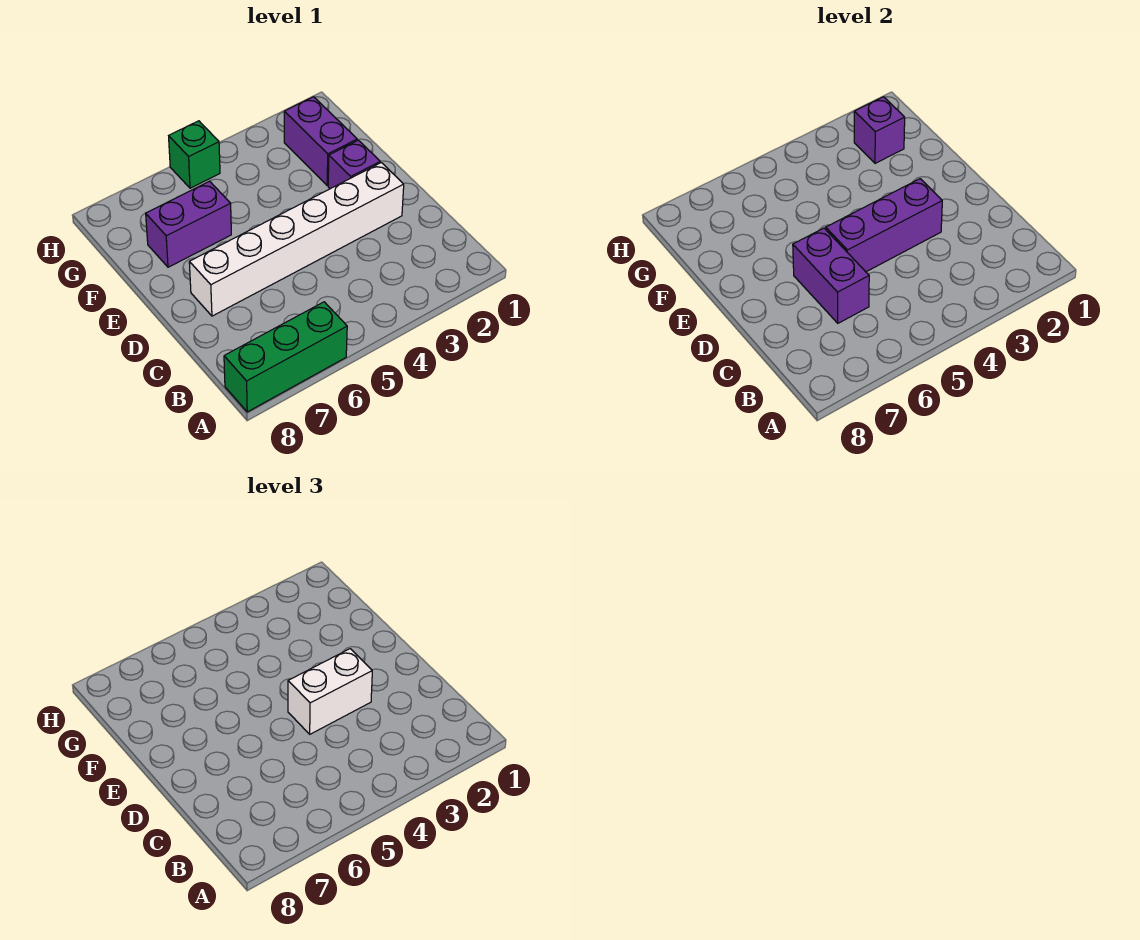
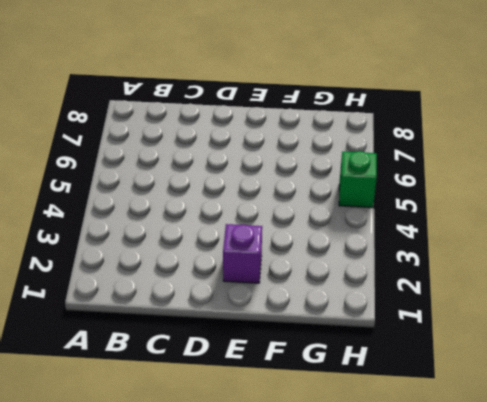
none -> green brick A6:A8 level 1
none -> white brick D2:D7 level 1

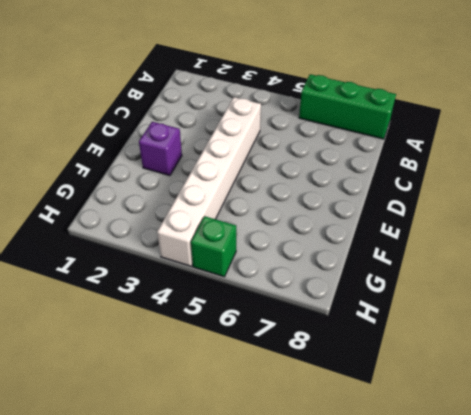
white brick C4:H4 level 1 -> white brick D2:D7 level 1
none -> purple brick F2:G2 level 1
none -> purple brick F6:F7 level 1

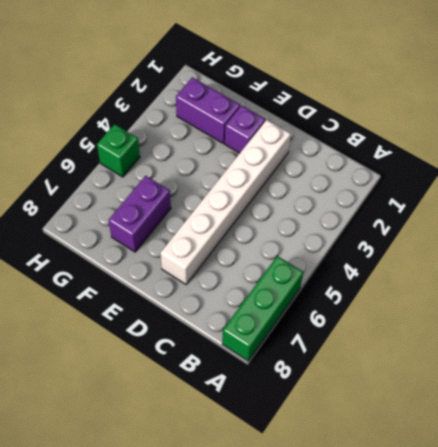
none -> purple brick C6:D6 level 2
none -> purple brick D3:D5 level 2

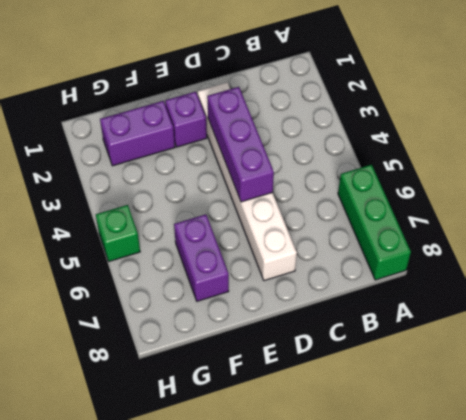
none -> purple brick C6:D6 level 2
none -> purple brick G2 level 2

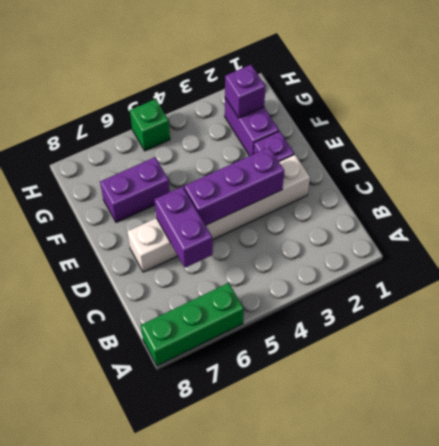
none -> white brick D3:D4 level 3

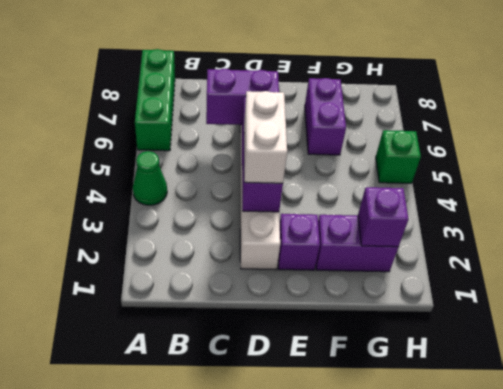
green cone A4 level 1 -> none

